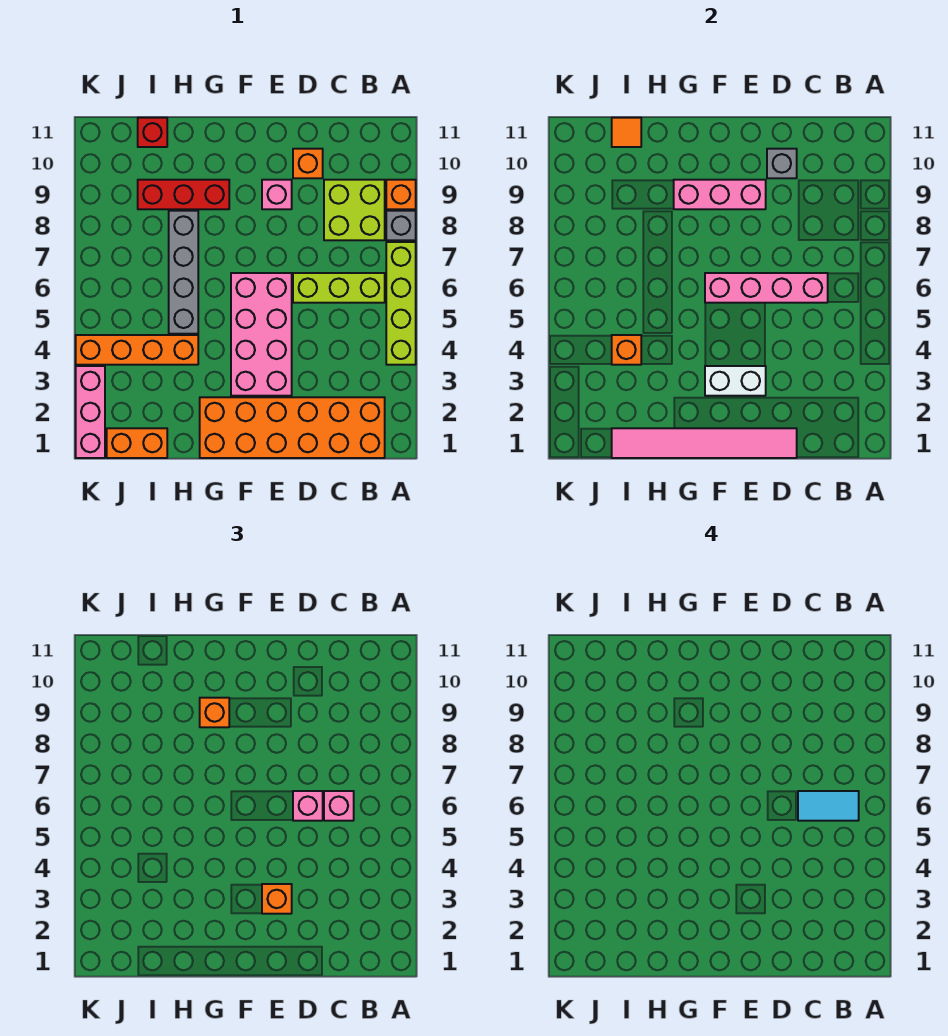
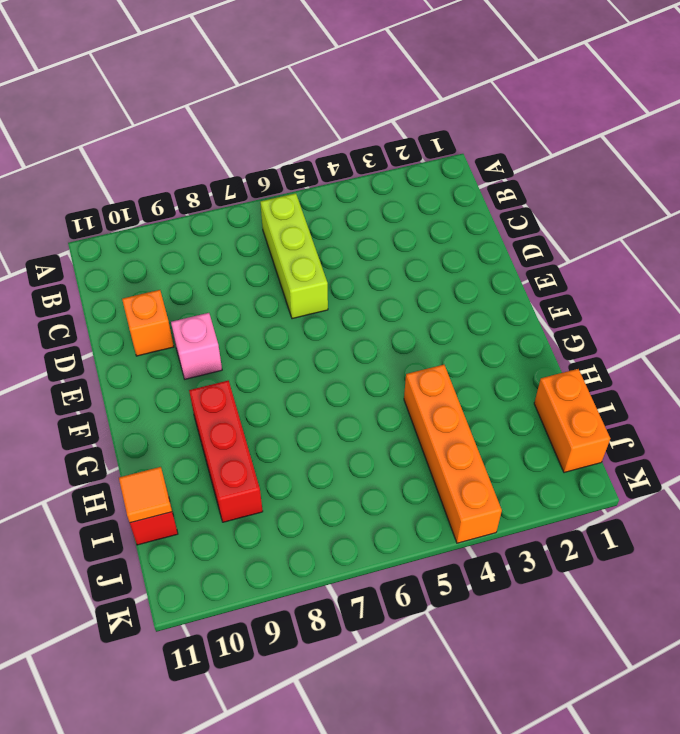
none -> lime brick A4:A7 level 1
none -> grey brick A8 level 1
none -> orange brick A9 level 1

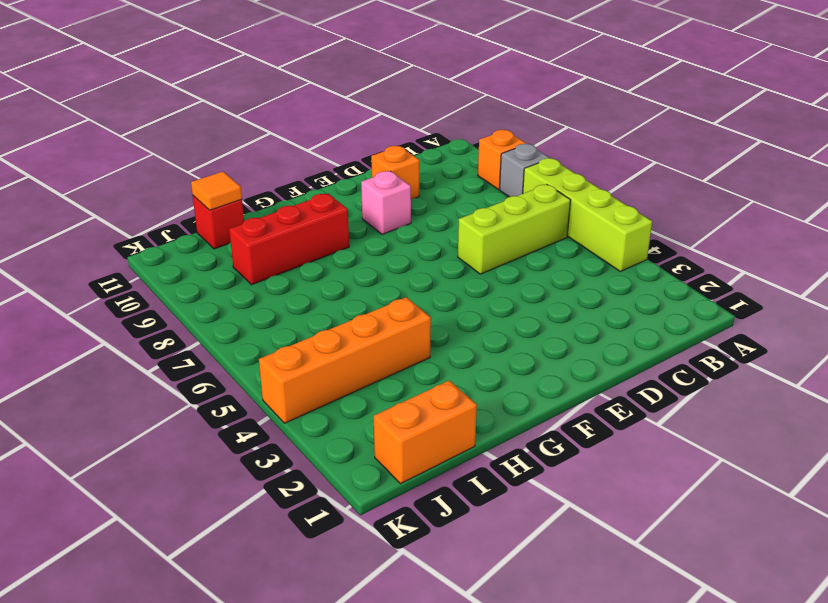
none -> orange brick B1:G2 level 1
none -> lime brick B8:C9 level 1
none -> pink brick E3:F6 level 1

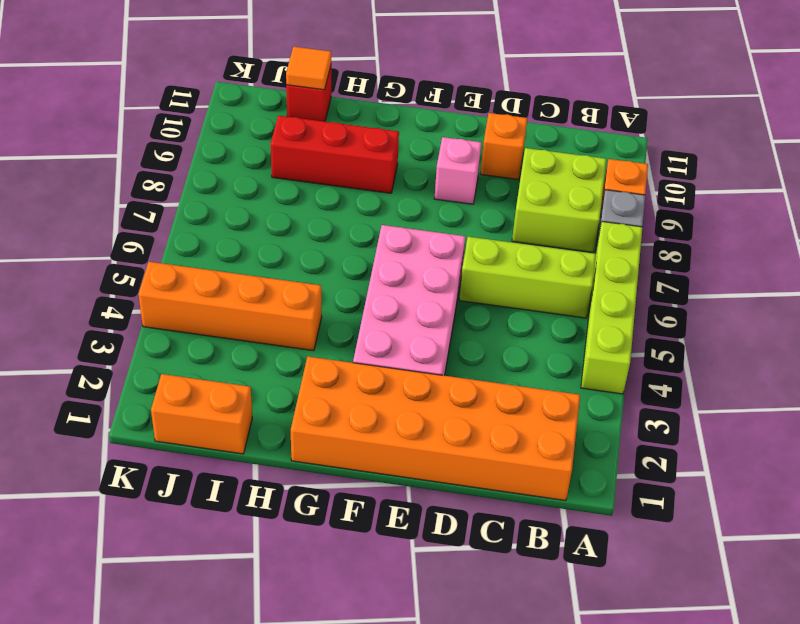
none -> grey brick H5:H8 level 1
none -> pink brick K1:K3 level 1
none -> pink brick C6:F6 level 2

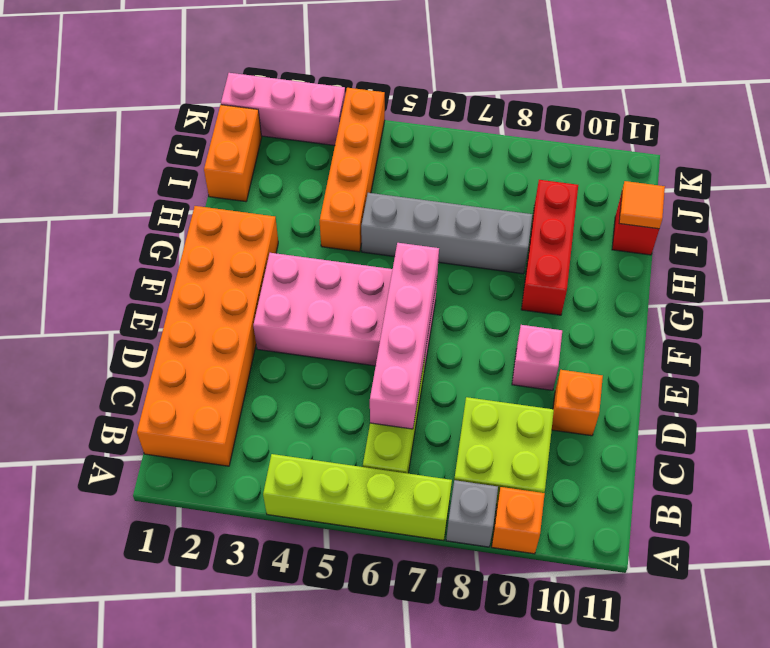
none -> pink tile D1:I1 level 2
none -> grey brick D10 level 2
none -> white brick E3:F3 level 2

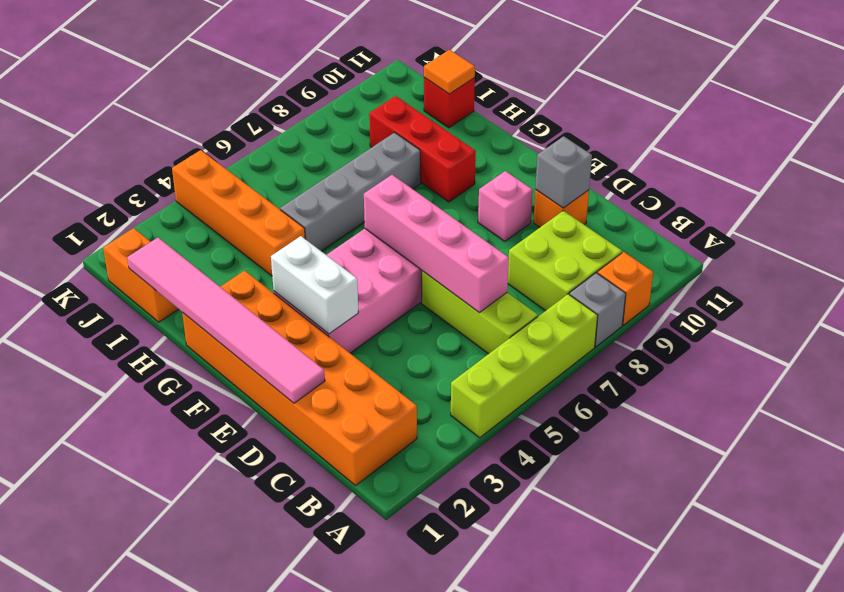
none -> pink brick K1:K3 level 1
none -> pink brick E9:G9 level 2
none -> orange brick I4 level 2

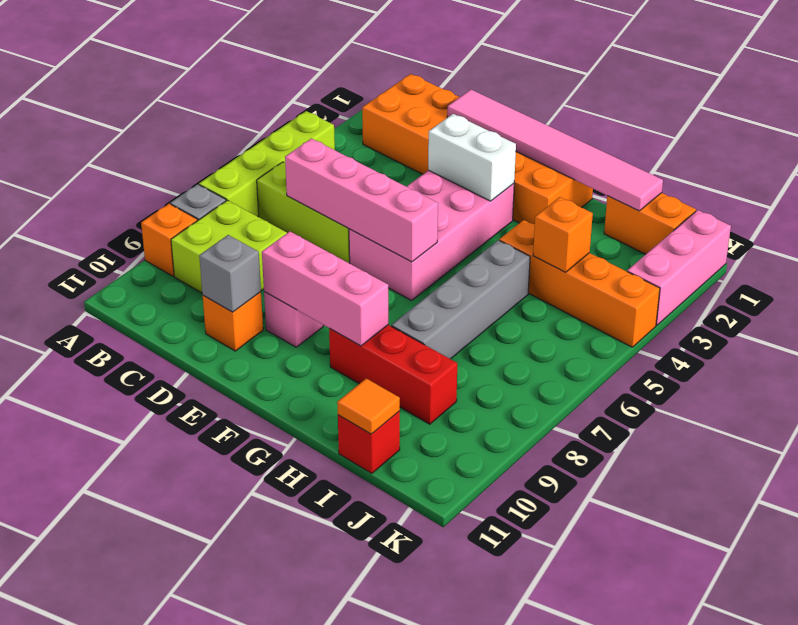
none -> pink brick C6 level 3
none -> pink brick D6 level 3
none -> orange brick E3 level 3

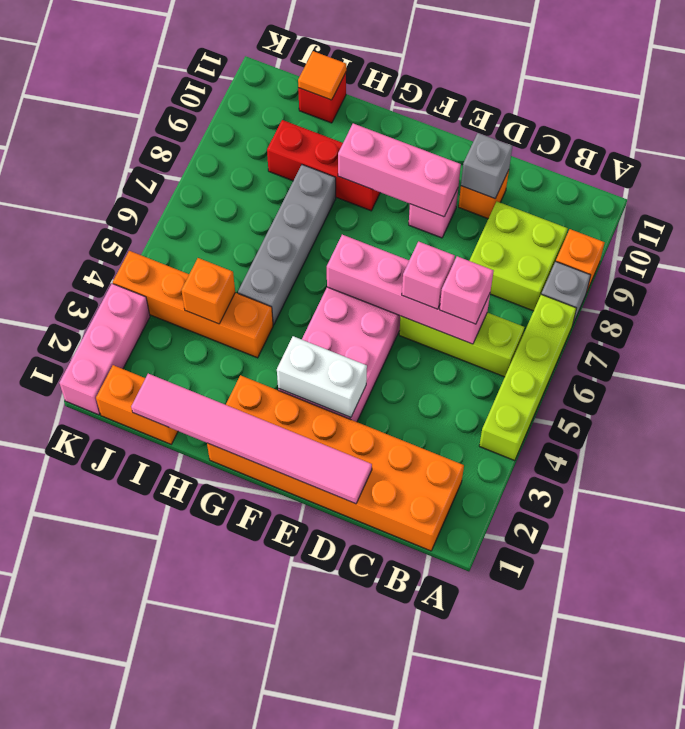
none -> orange brick E3 level 3
none -> orange brick G9 level 3
none -> cyan tile B6:C6 level 4

